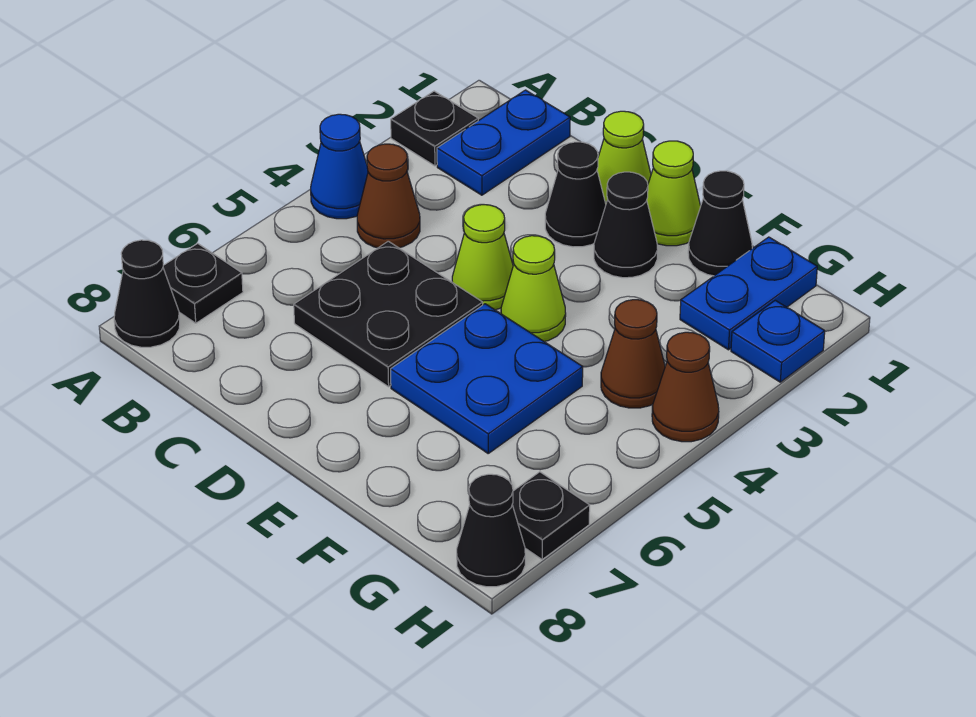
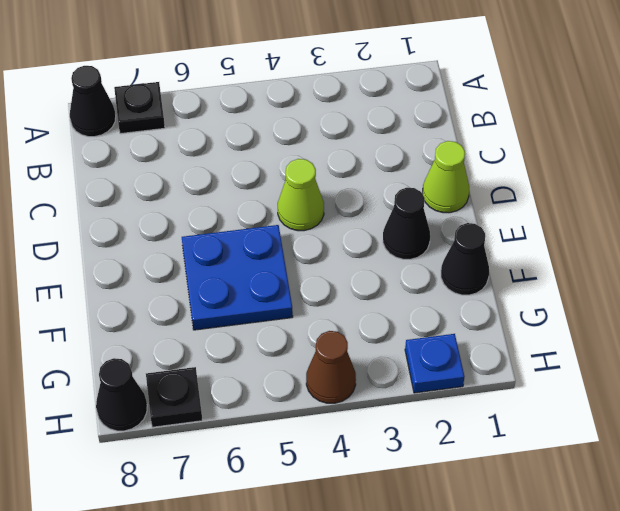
none -> black plate A2 level 1
none -> blue cone A4 level 1
none -> blue plate B1:B2 level 1

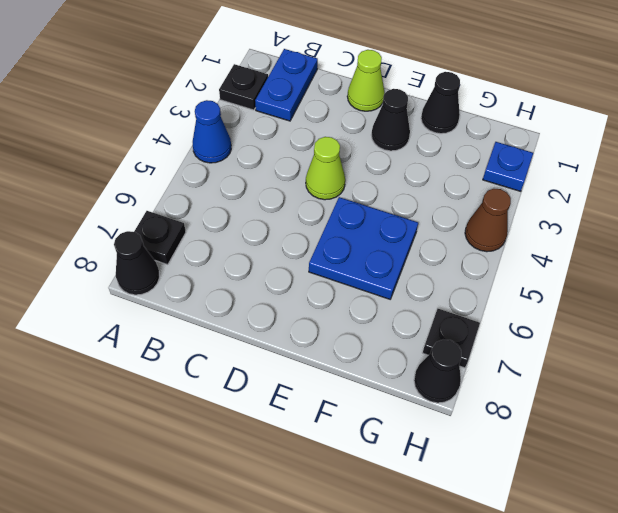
none -> brown cone B4 level 1
none -> black plate C5:D6 level 1
none -> black cone D2 level 1

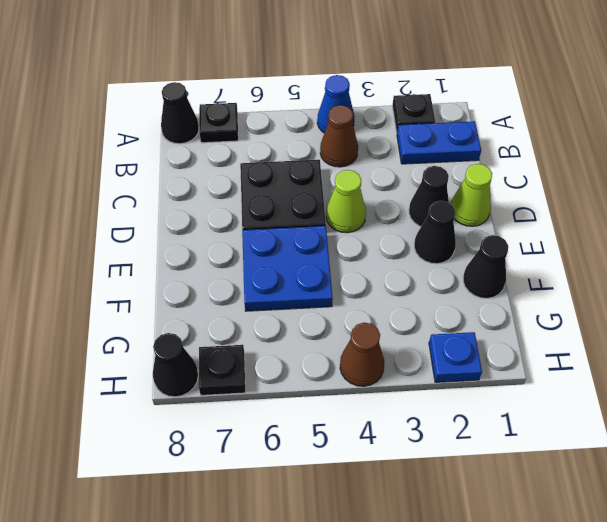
none -> lime cone E1 level 1
none -> lime cone E4 level 1
none -> blue plate G1:G2 level 1

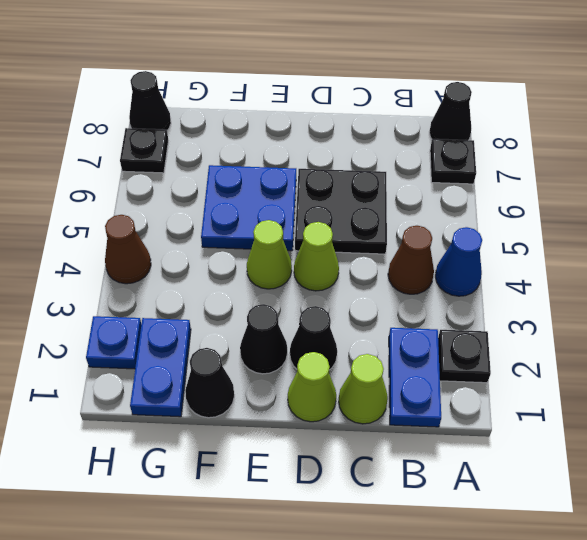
lime cone C1 level 1 -> lime cone E1 level 1
none -> brown cone G4 level 1

